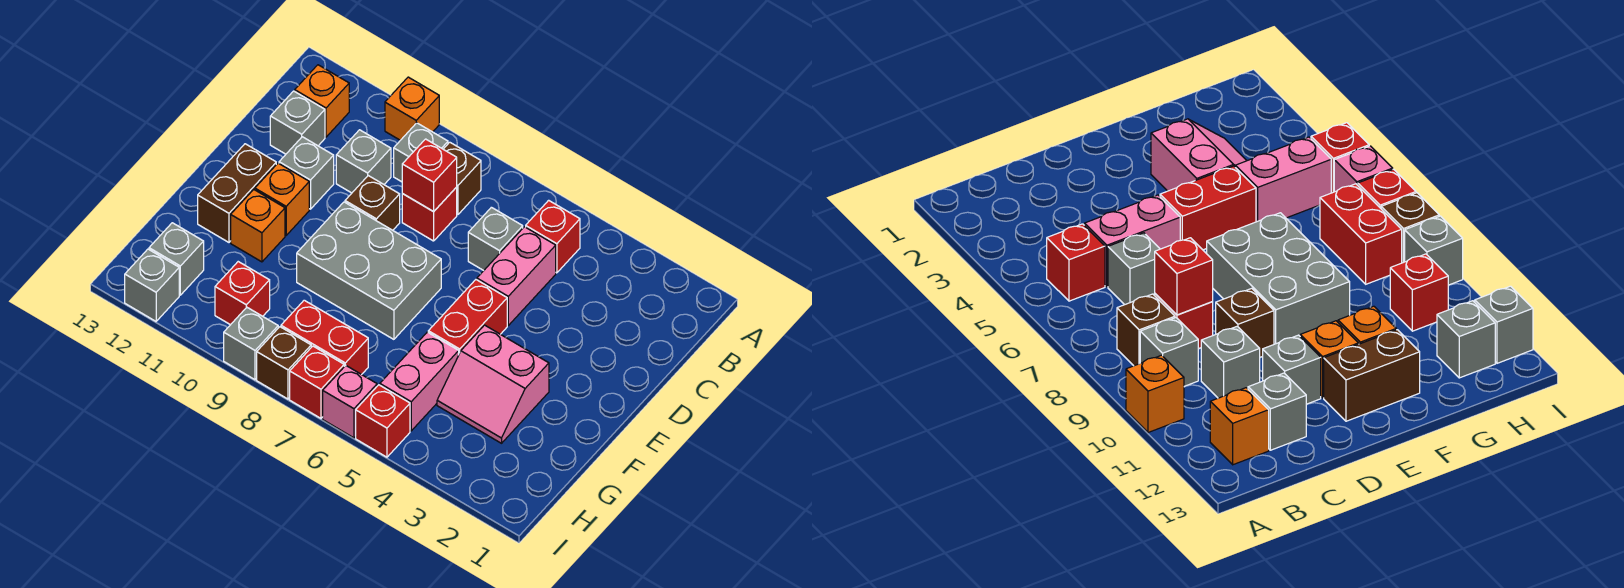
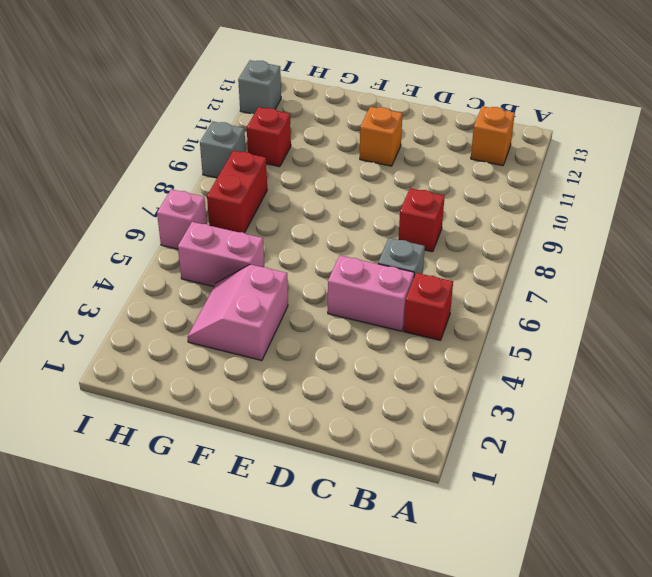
none -> orange brick A10 level 1
none -> brown brick B8 level 1
none -> grey brick B9 level 1

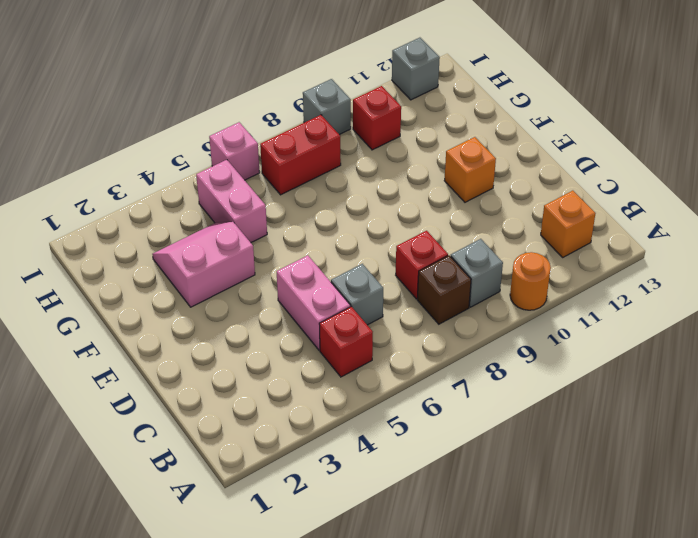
orange round brick A10 level 1 -> orange brick A10 level 1
none -> grey brick C10 level 1
none -> grey brick C12 level 1
none -> brown brick D9 level 1

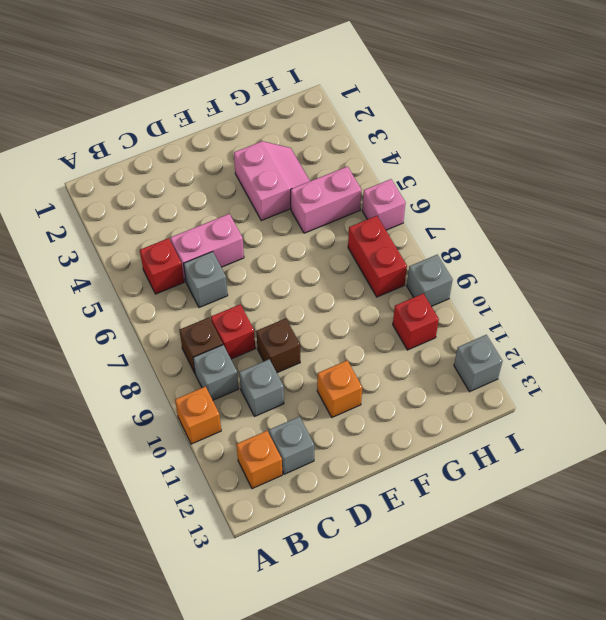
none -> grey brick D11 level 1
none -> red brick E5:F5 level 1
none -> grey brick E7:F9 level 1

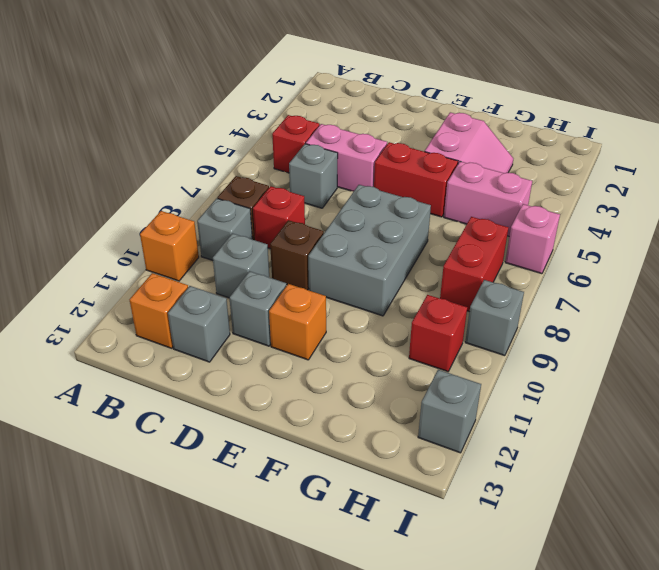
none -> brown brick E12:F12 level 1
none -> orange brick F11 level 1
none -> grey brick H12 level 1

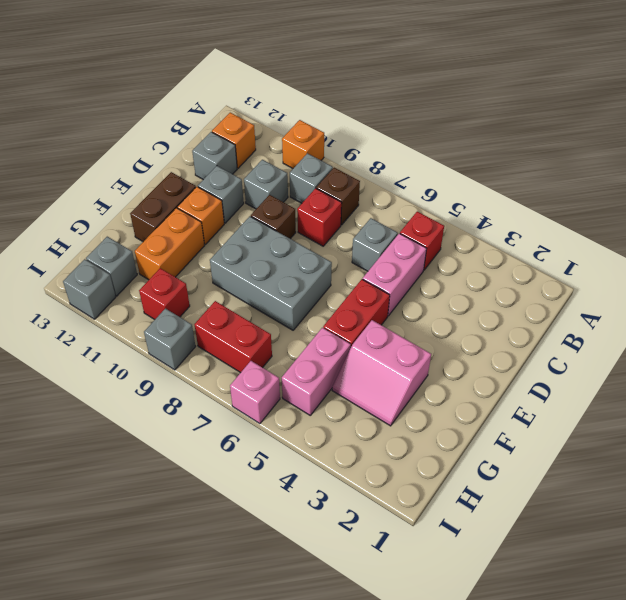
orange brick F11:G11 level 1 -> orange brick F11 level 1
none -> red brick I5 level 1
none -> red brick I7 level 1
none -> brown brick I8 level 1

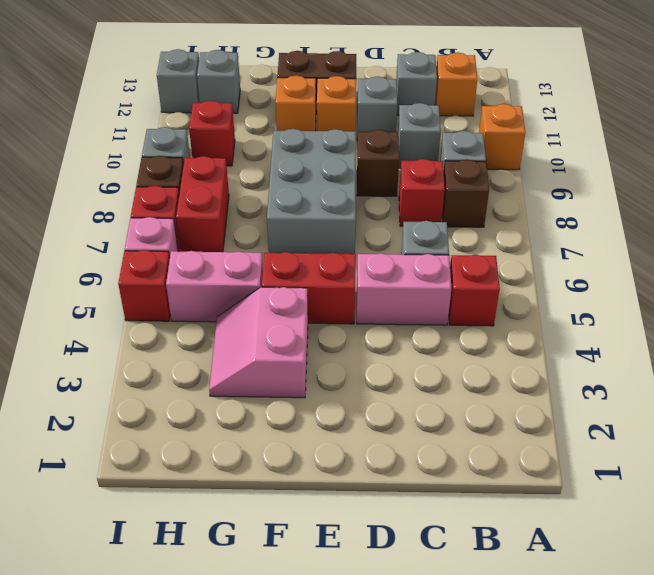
none -> red brick C8 level 2

